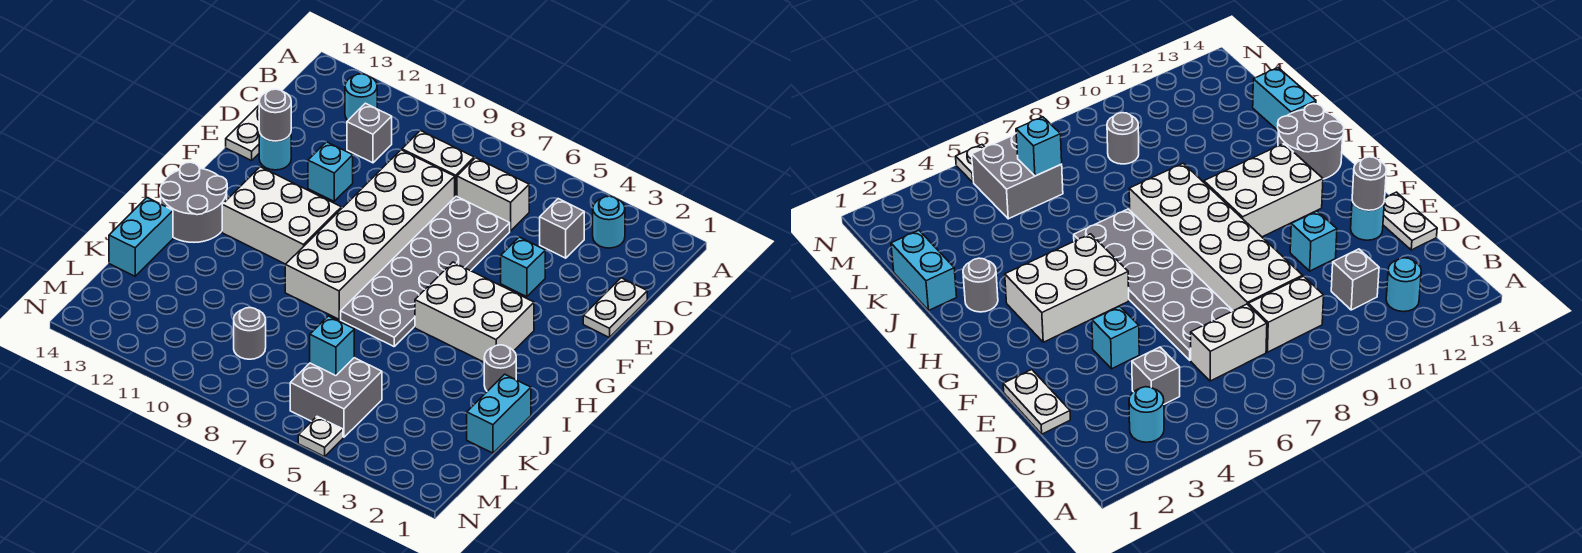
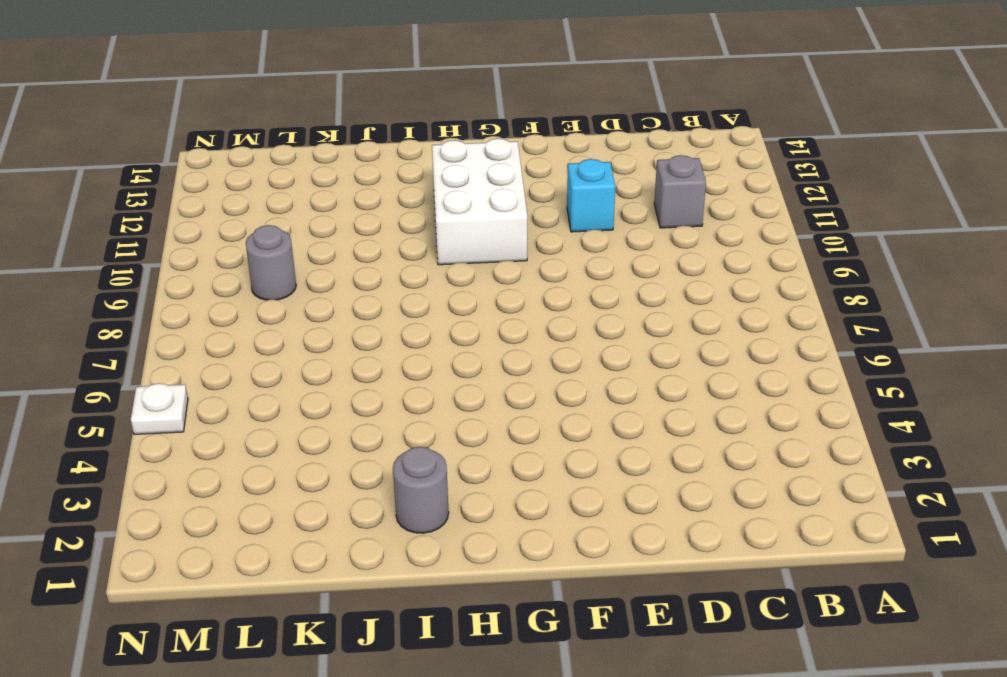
none -> cyan round brick B3 level 1
none -> cyan round brick B12 level 1
none -> grey brick C4 level 1

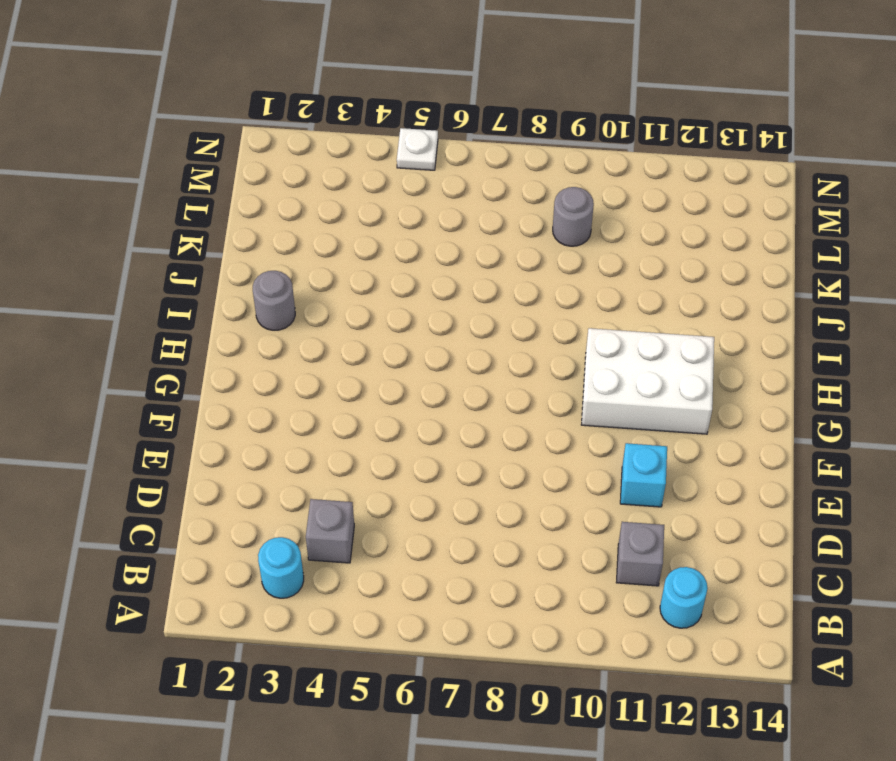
none -> white brick C6:C7 level 1
none -> white brick C8:C9 level 1
none -> white plate D1:E1 level 1

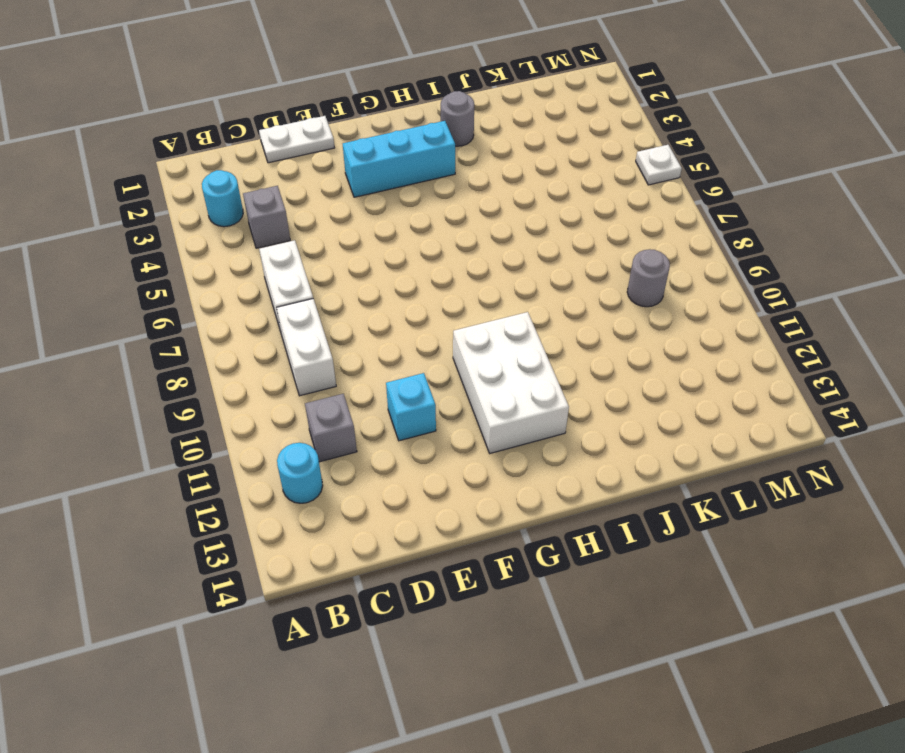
cyan brick F3:H3 level 1 -> white brick G3:H5 level 1
none -> grey plate D6:I7 level 1
none -> white brick D8:I9 level 1
none -> white plate D14:E14 level 1

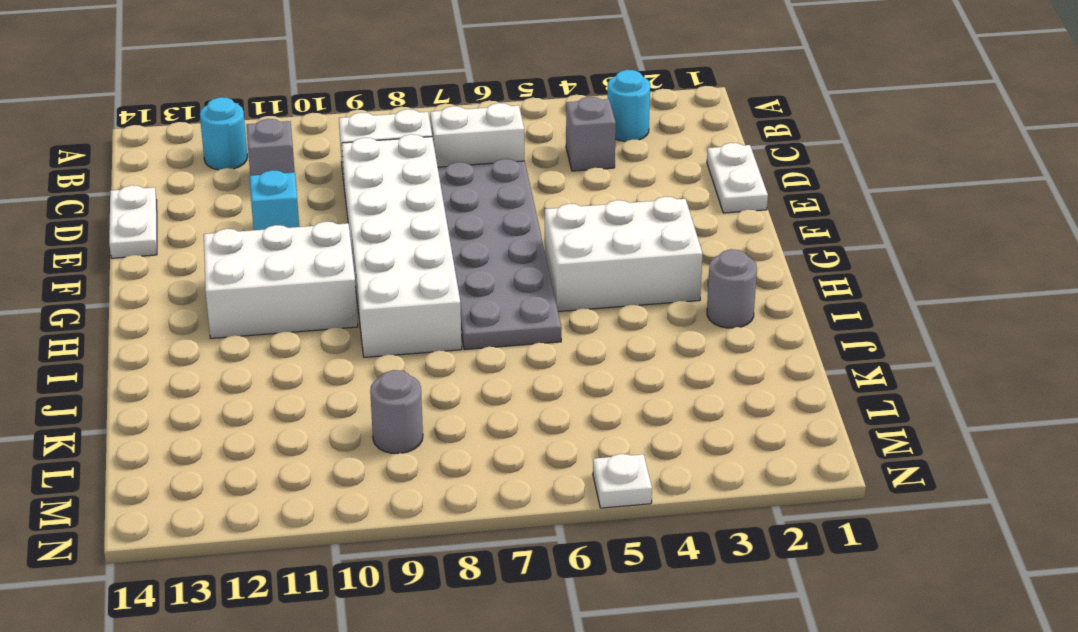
none -> cyan brick E4 level 1
none -> cyan round brick E13 level 1
none -> grey round brick H13:I14 level 1

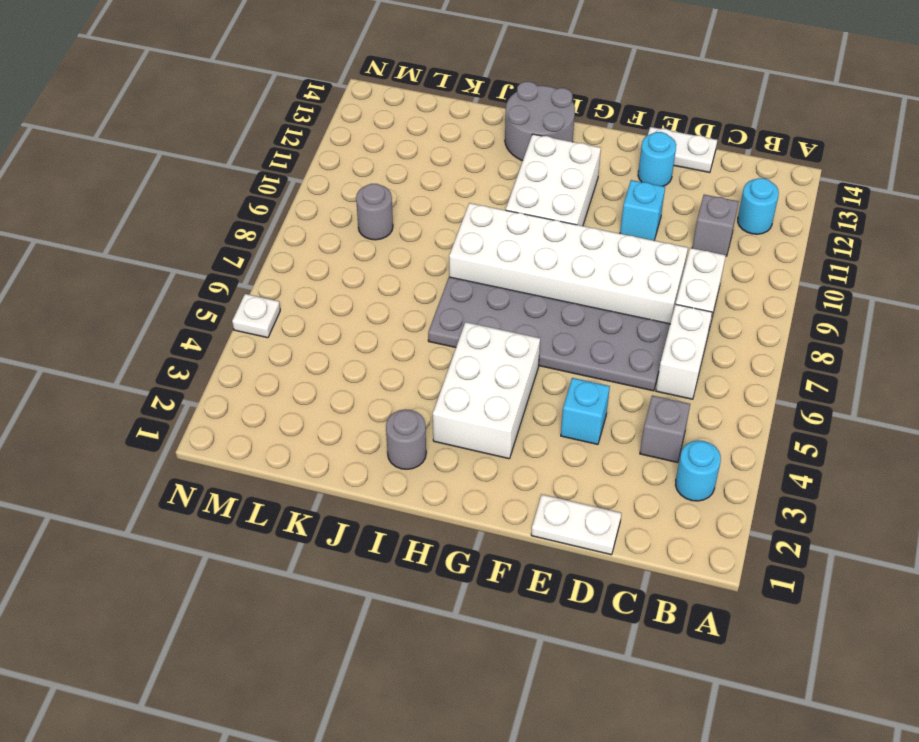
none -> cyan brick J1:K1 level 1
none -> cyan brick J14:K14 level 1
none -> grey brick L5:M6 level 1

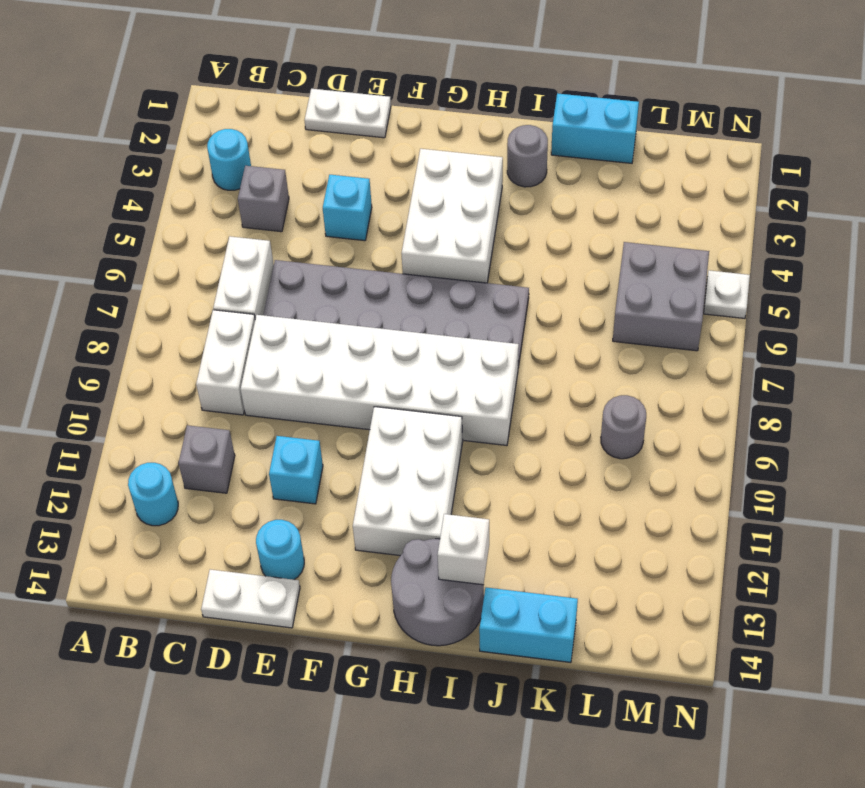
white brick I13 level 2 -> none
none -> grey round brick E13 level 2
none -> cyan brick L6 level 2

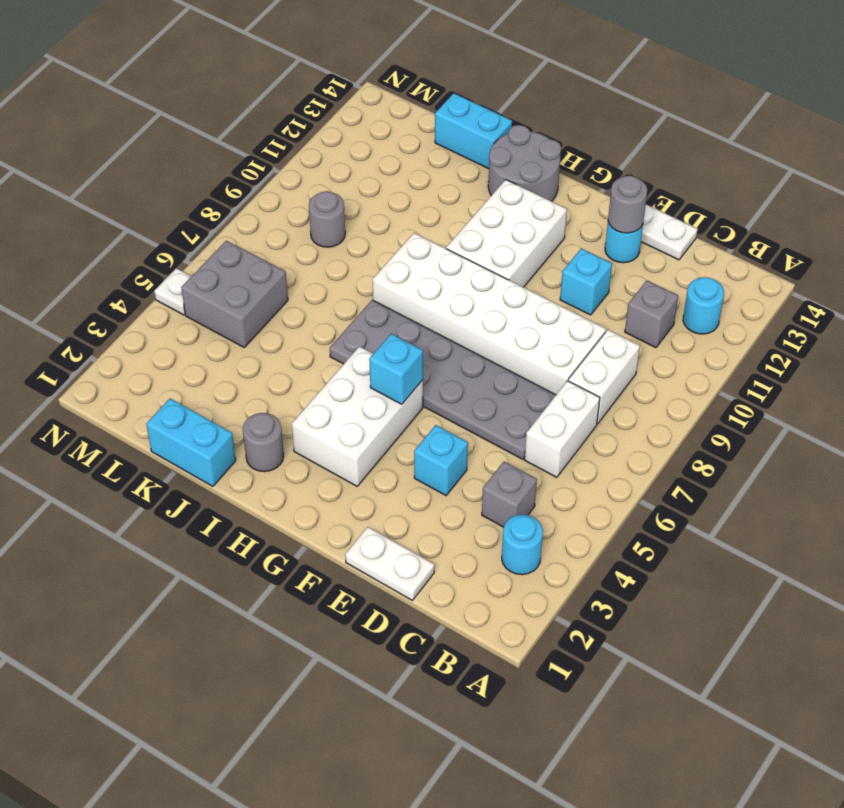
cyan brick G5 level 2 -> cyan brick L6 level 2

